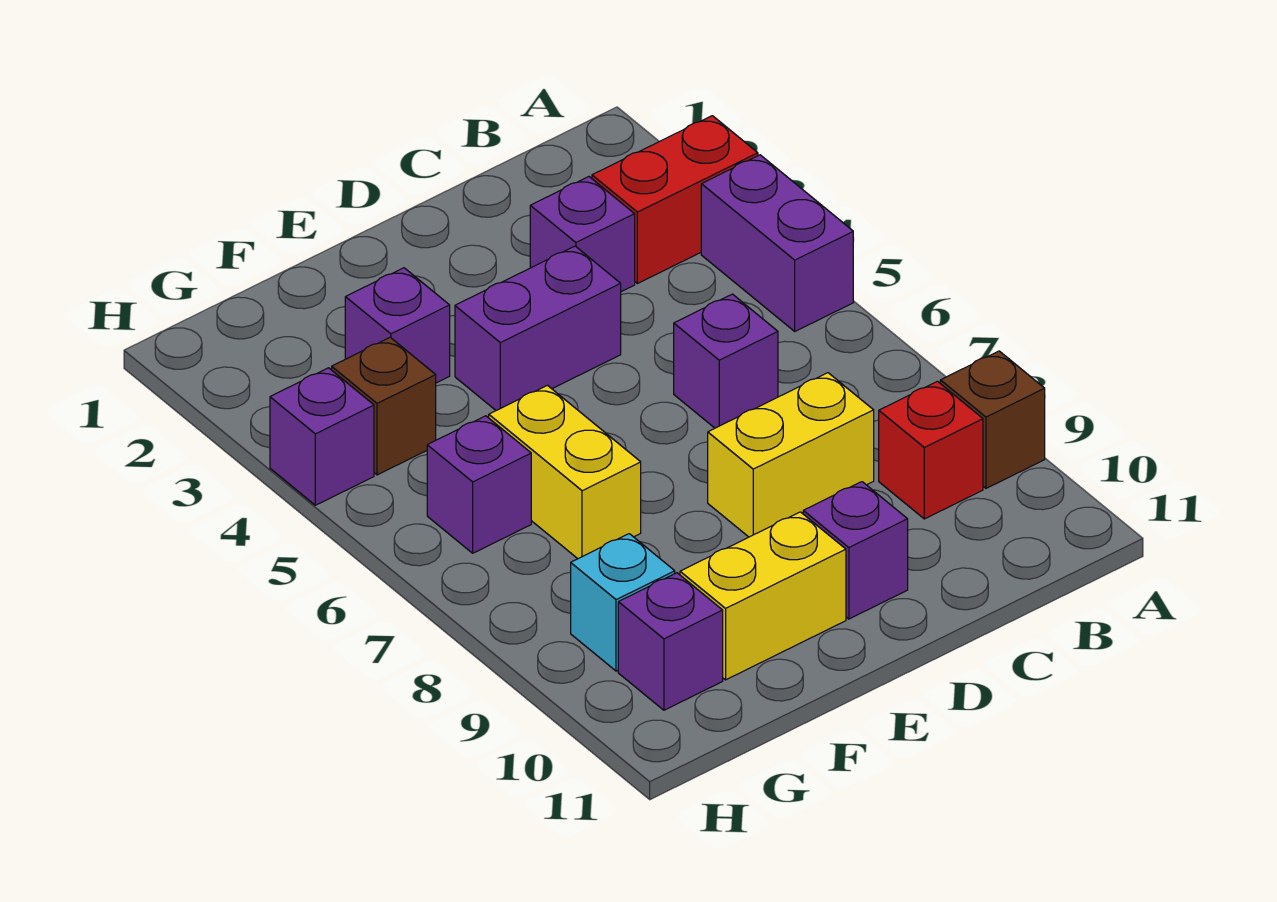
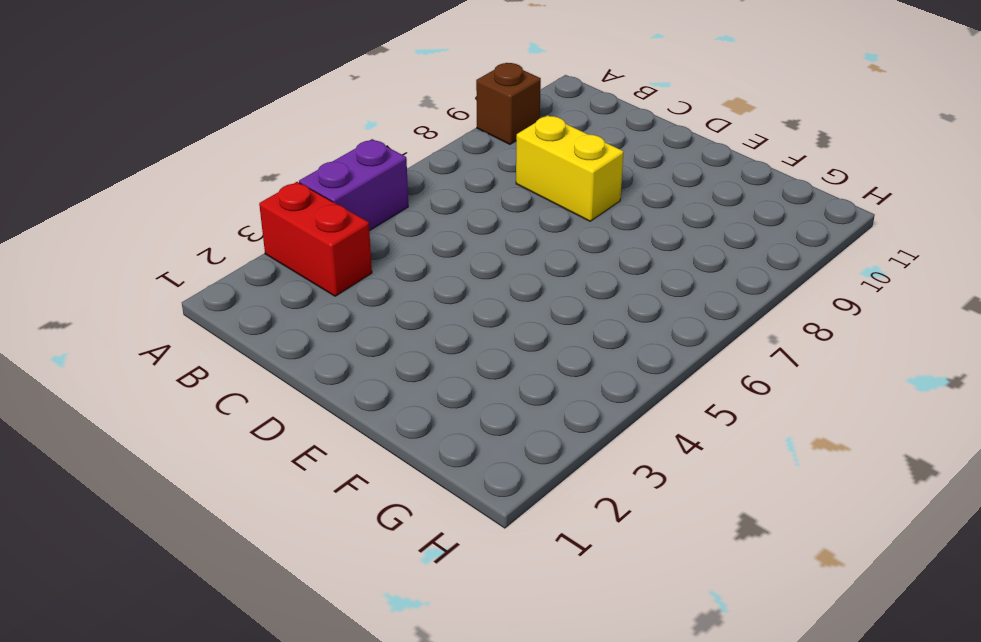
none -> red brick B9 level 1
none -> purple brick C3 level 1
none -> purple brick C6 level 1

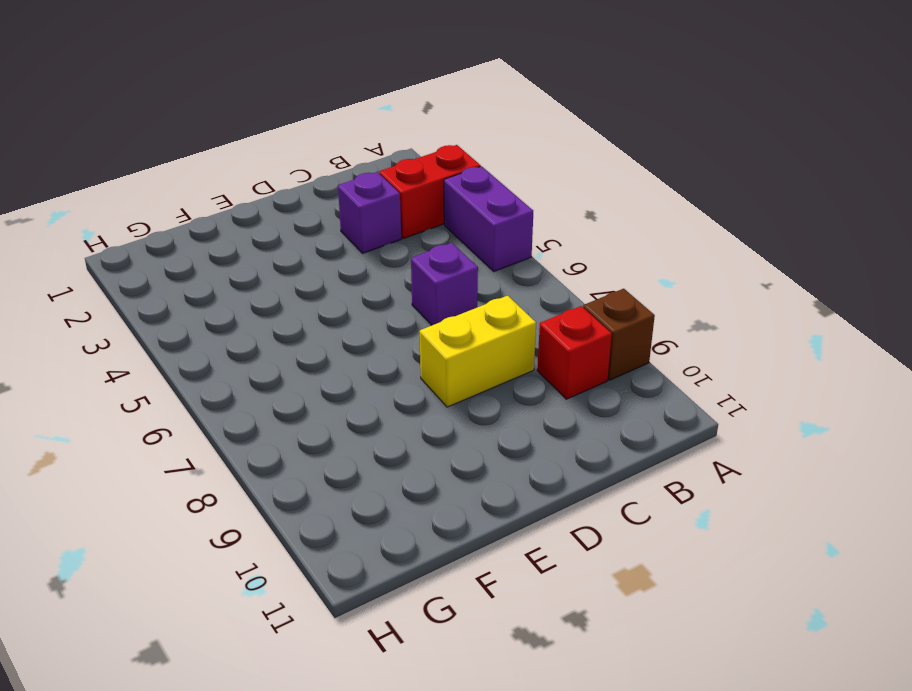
none -> purple brick D4:E4 level 1
none -> purple brick D10 level 1
none -> yellow brick E10:F10 level 1

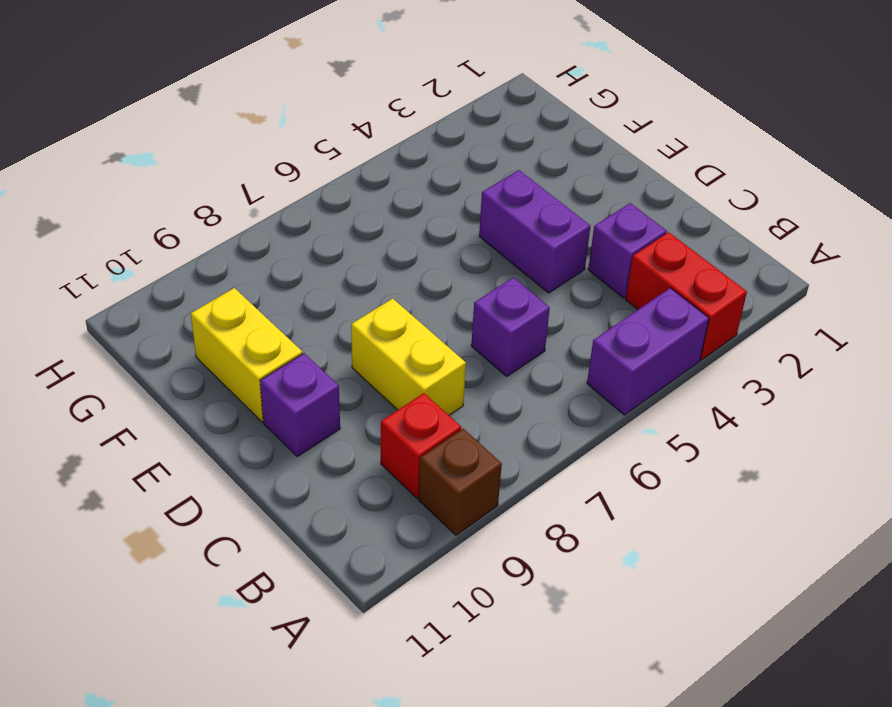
none -> purple brick F3 level 1
none -> yellow brick F6:F7 level 1
none -> brown brick G4 level 1

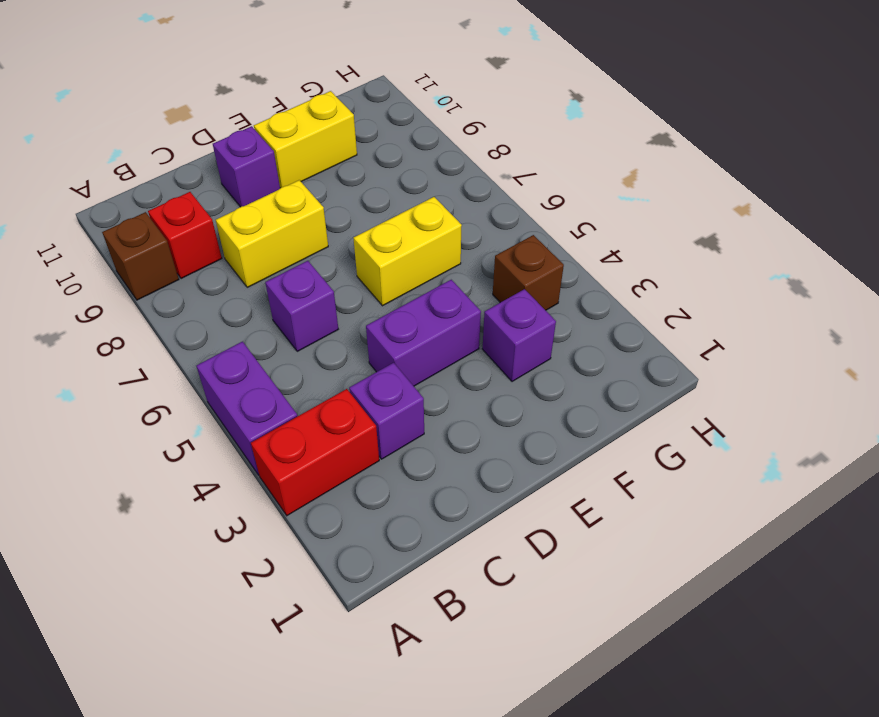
yellow brick E6:F6 level 1 -> yellow brick F6:F7 level 1
none -> purple brick G6 level 1
none -> cyan brick G9 level 1
none -> purple brick G10 level 1

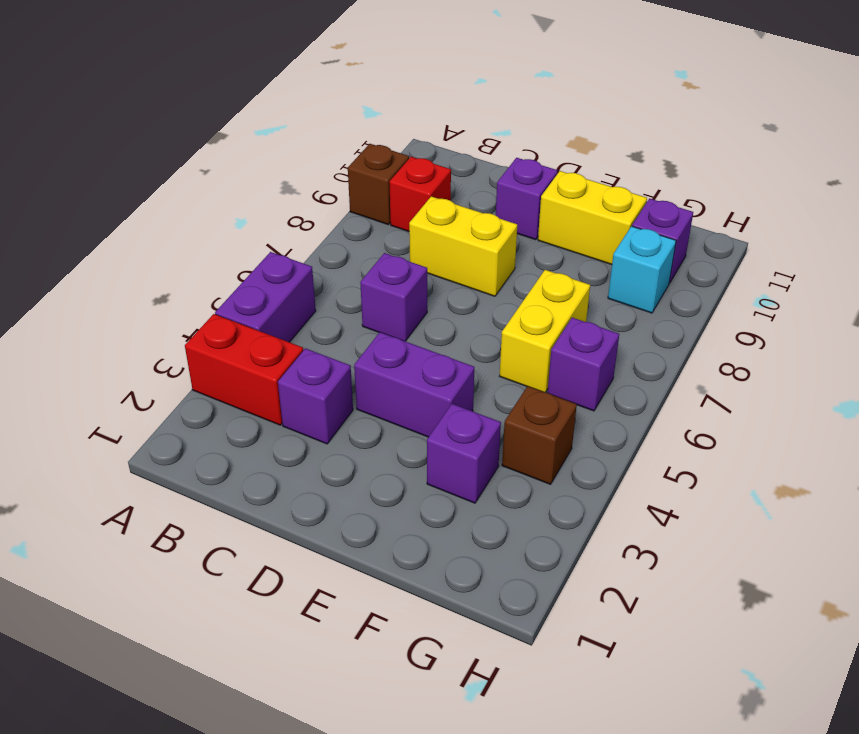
none -> purple brick H4 level 1

